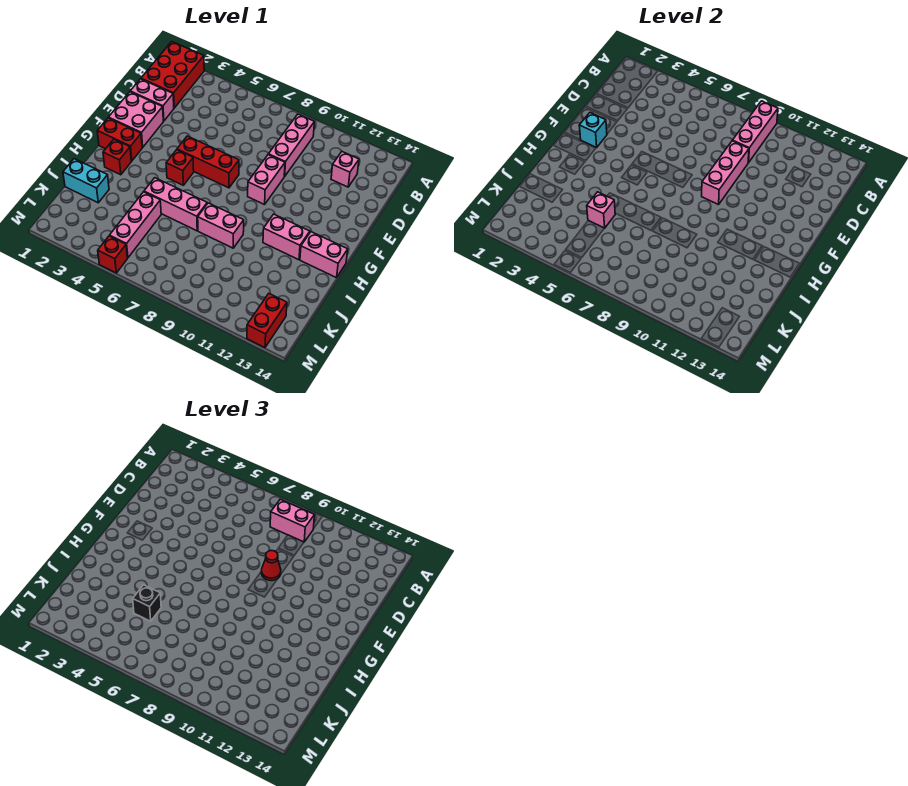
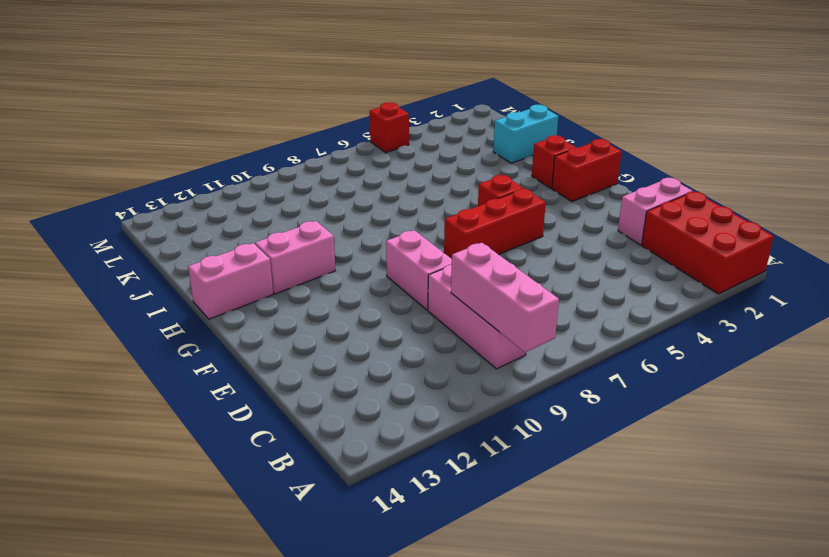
none -> pink brick C12 level 1
none -> pink brick E1:F2 level 1
none -> pink brick I5:I7 level 1

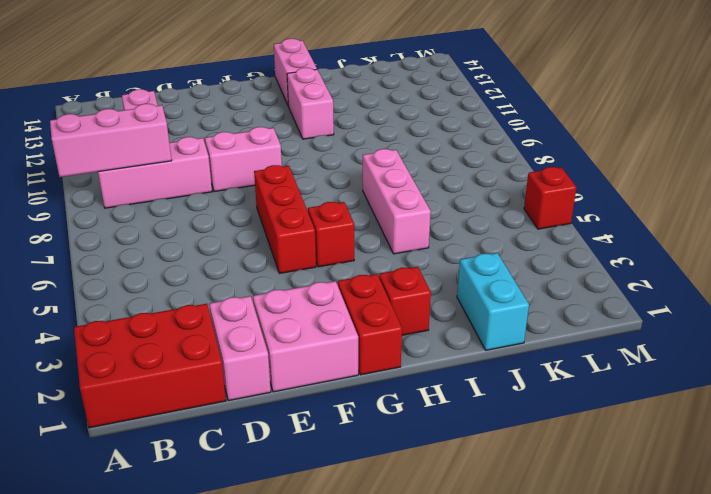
none -> pink brick I8:I9 level 1
none -> pink brick J5:L5 level 1
none -> red brick L13:M13 level 1

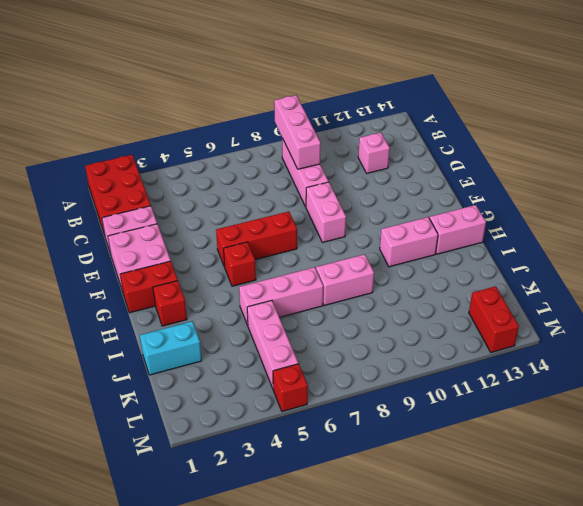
none -> pink brick D9:F9 level 2
none -> cyan brick F2 level 2
none -> pink brick J5 level 2

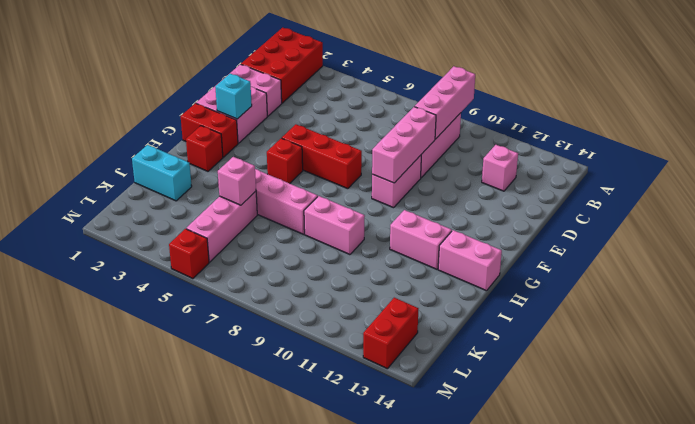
none -> pink brick B8:B9 level 3
none -> red cone E9 level 3
none -> black brick J5 level 3

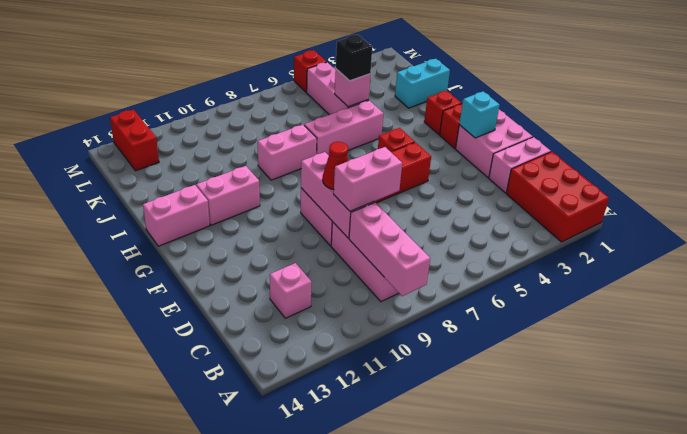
pink brick D8:D9 level 3 -> pink brick B8:B9 level 3

